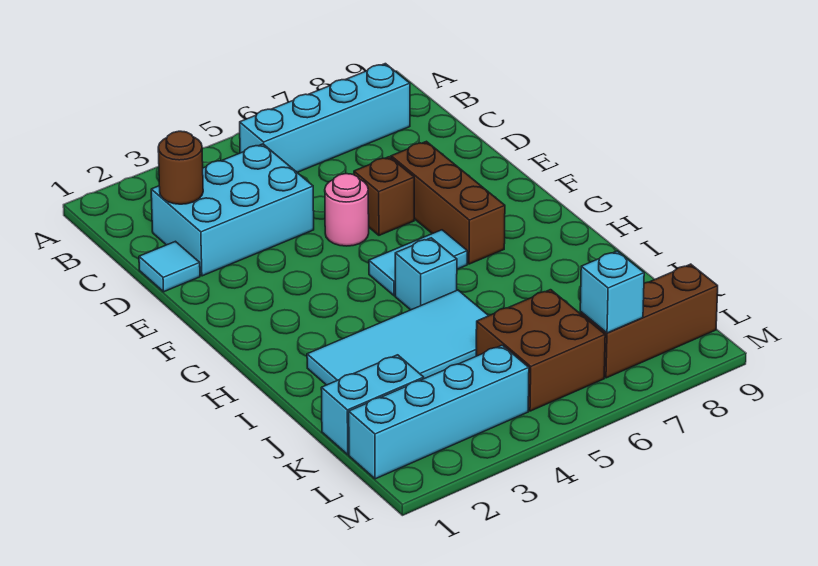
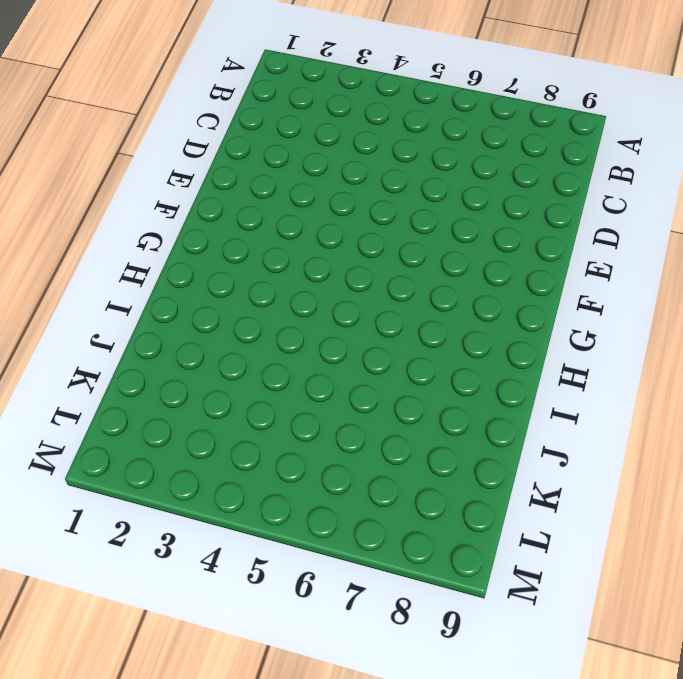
none -> cyan brick B5:B8 level 1
none -> cyan brick C2:D4 level 1
none -> cyan tile D1 level 1

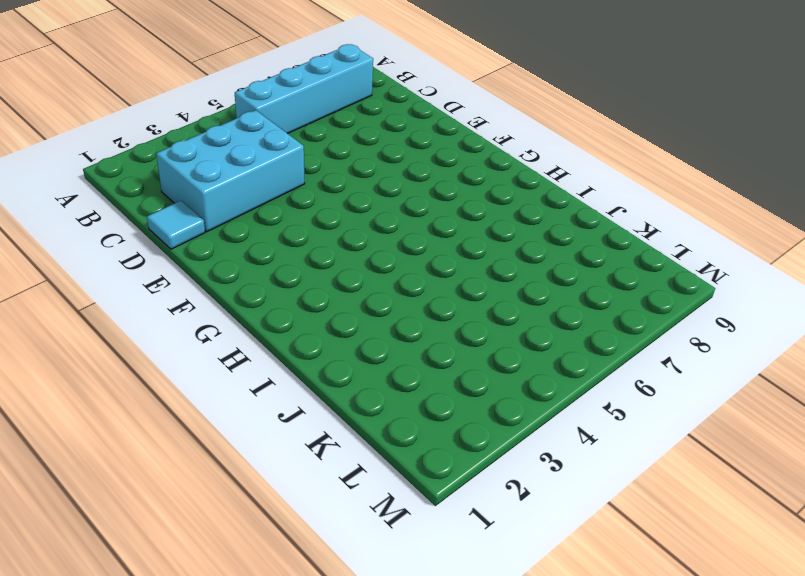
none -> pink round brick E5 level 1
none -> brown brick E6 level 1
none -> brown brick E7:G7 level 1

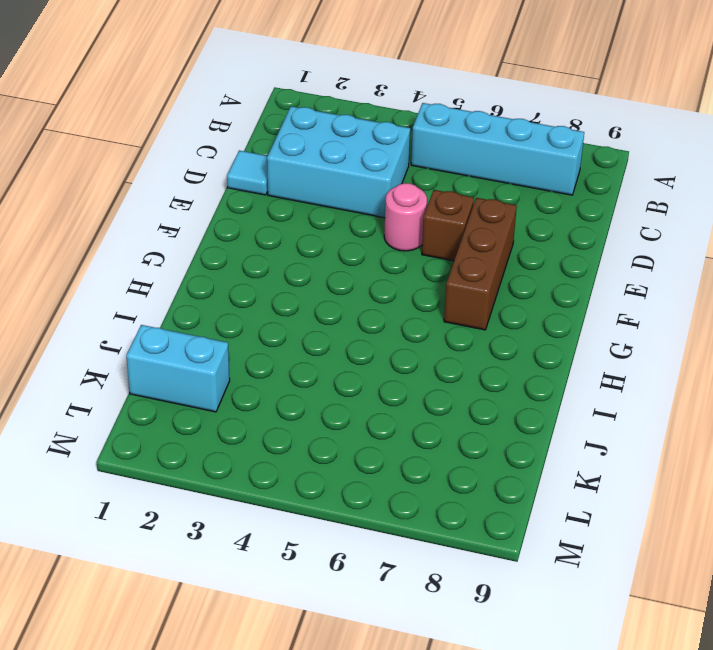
none -> cyan tile G5:G6 level 1
none -> cyan brick H5 level 1
none -> cyan tile I2:J5 level 1

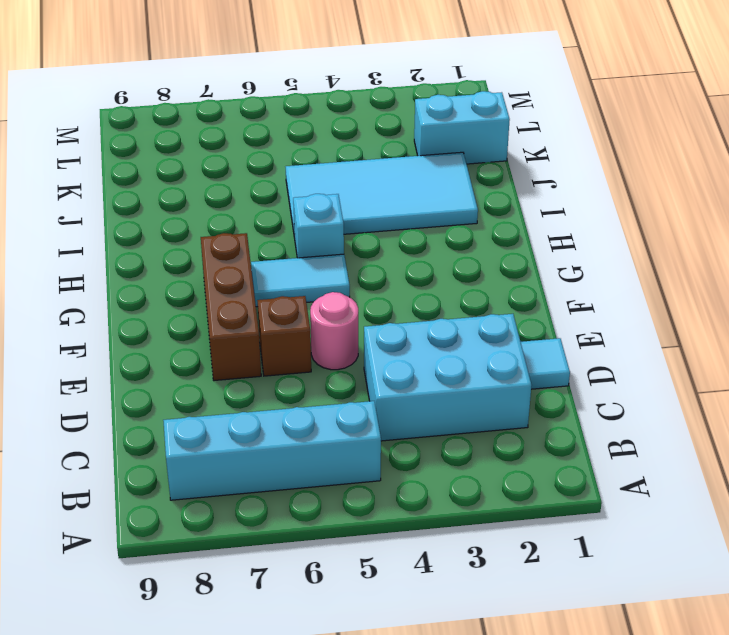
none -> brown brick K5:L6 level 1
none -> cyan brick L1:L4 level 1
none -> brown brick L7:L9 level 1

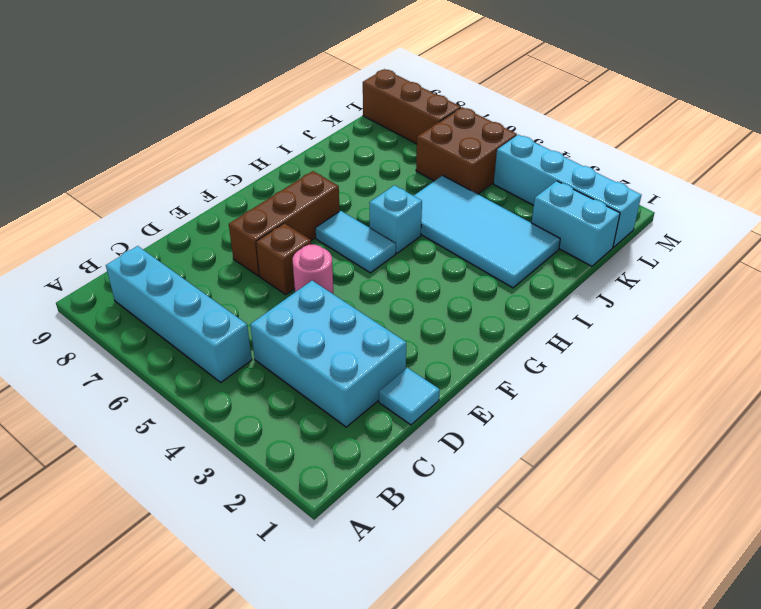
none -> brown round brick C2 level 2
none -> cyan brick L7 level 2

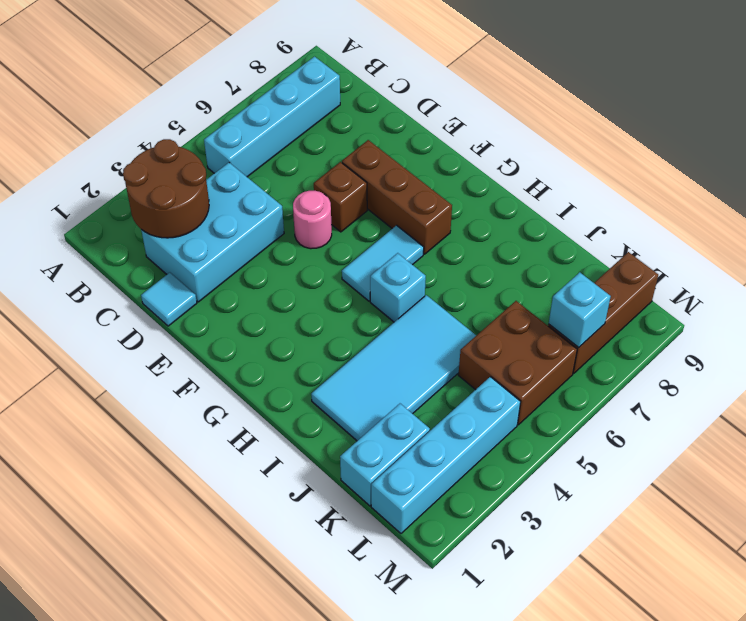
brown round brick B2:C3 level 2 -> brown round brick C2 level 2

